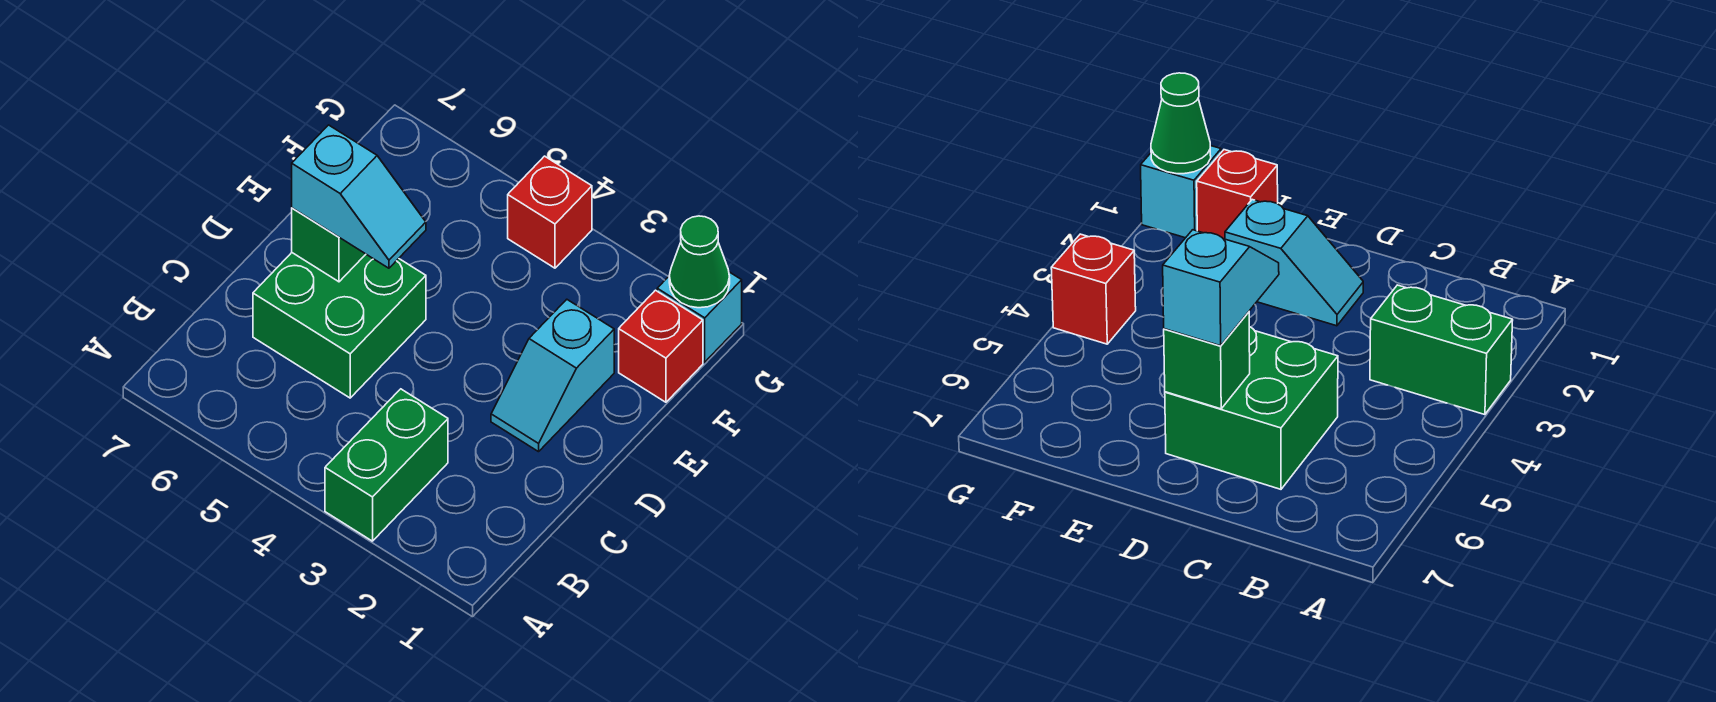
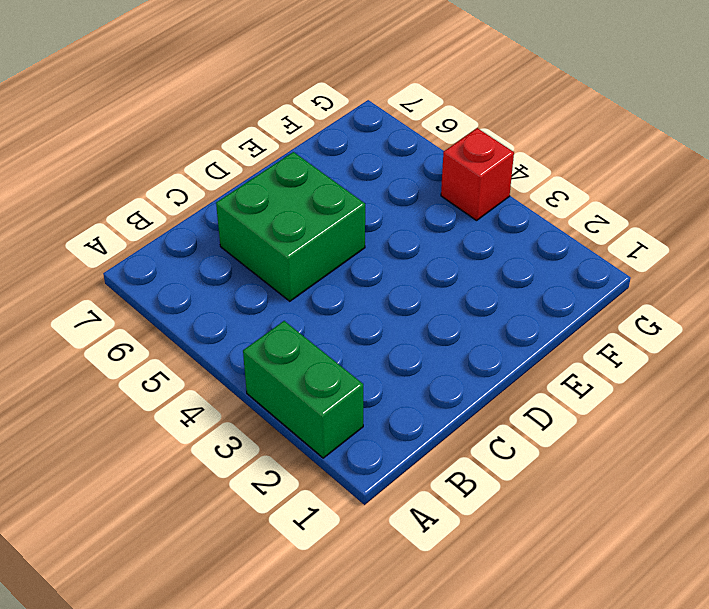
green brick A2:A3 level 1 -> green brick A3:B3 level 1
none -> cyan slope D2:E2 level 1 top E
none -> red brick F1 level 1

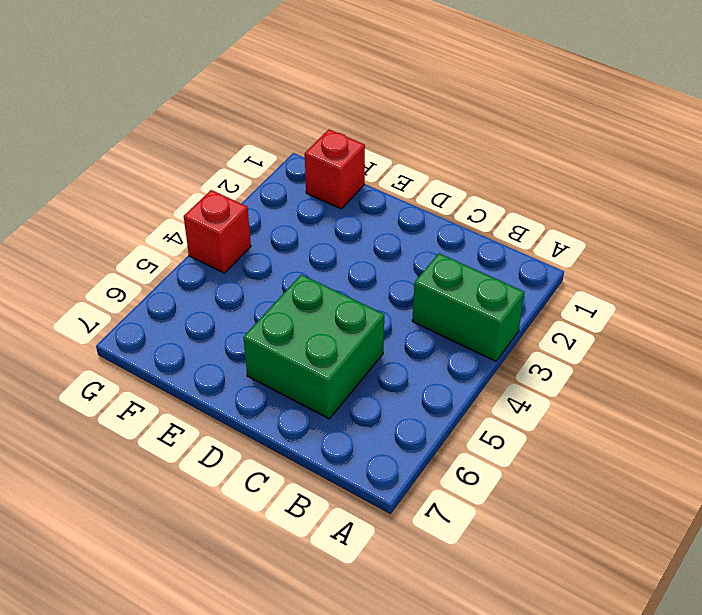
none -> cyan slope D2:E2 level 1 top E
none -> cyan brick G1 level 1

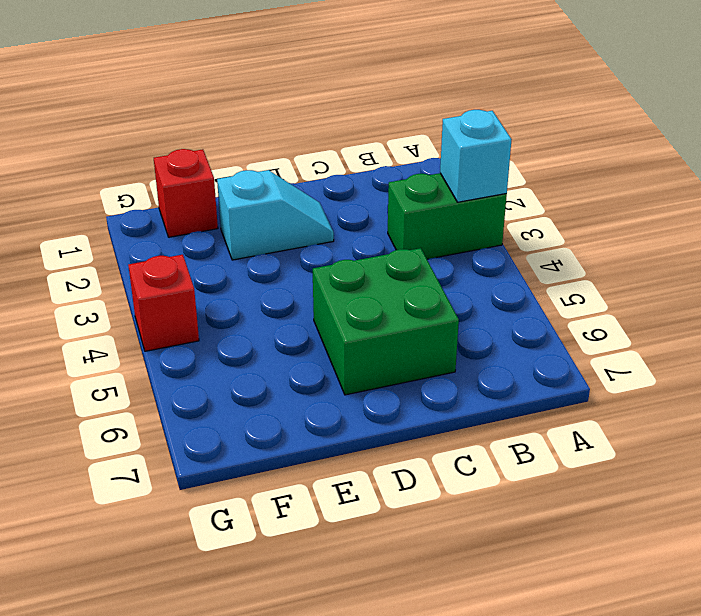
cyan brick A3 level 2 -> cyan brick G1 level 1
none -> green brick D6 level 2
none -> green cone G1 level 2

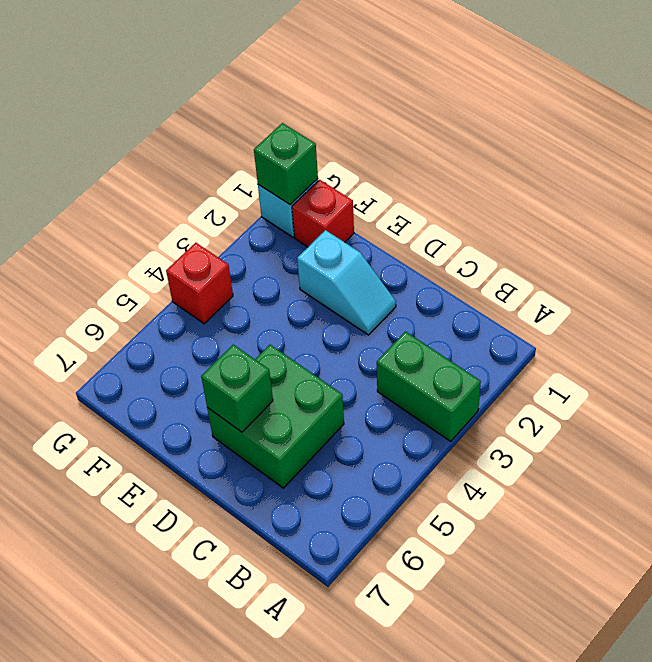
green brick G1 level 2 -> green cone G1 level 2
none -> cyan slope D5:D6 level 3 top 6

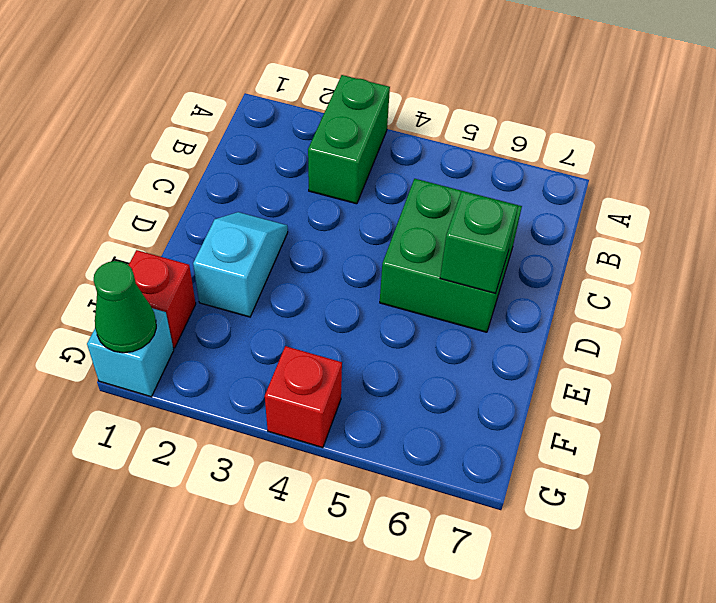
none -> cyan slope D5:D6 level 3 top 6

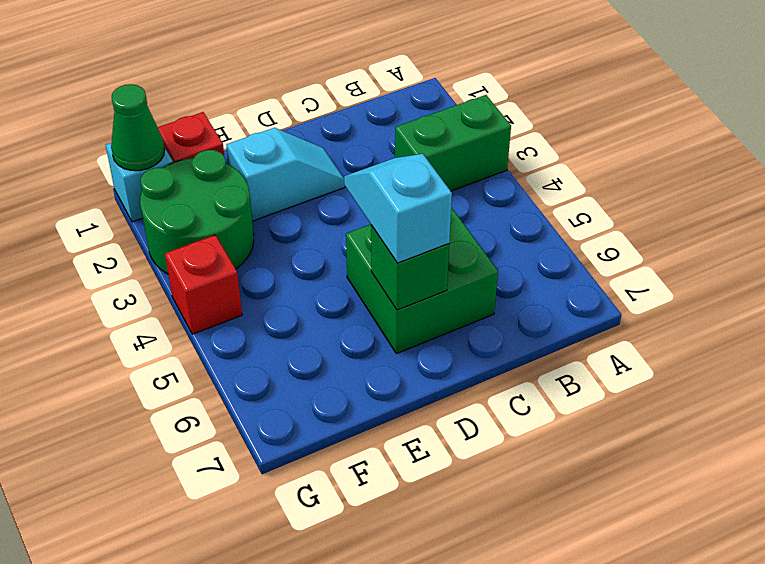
green round brick F2:G3 level 1 -> none

